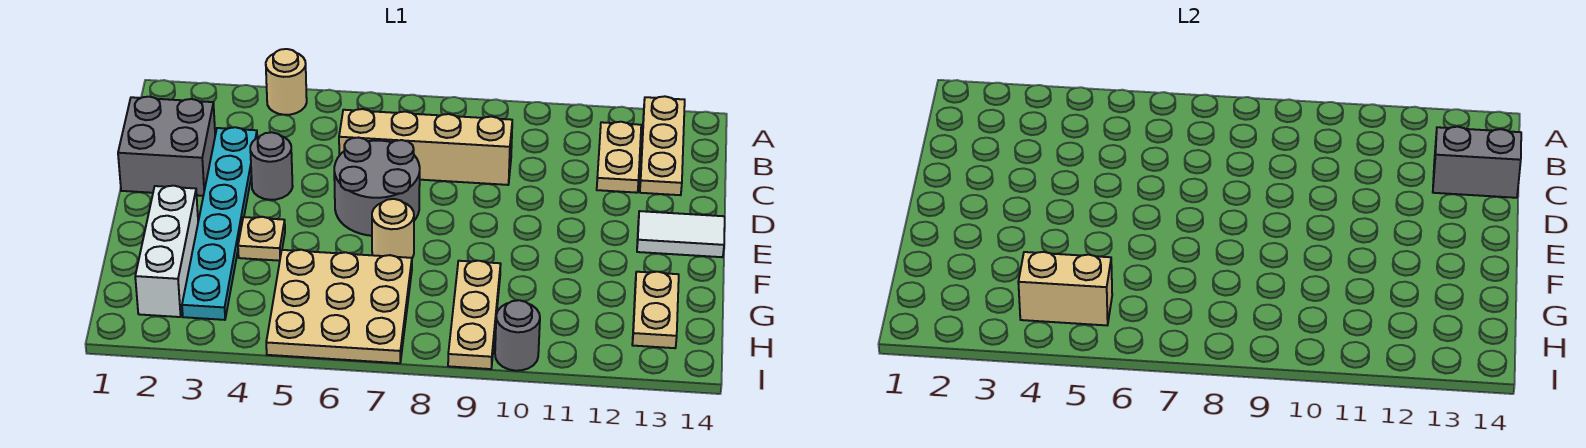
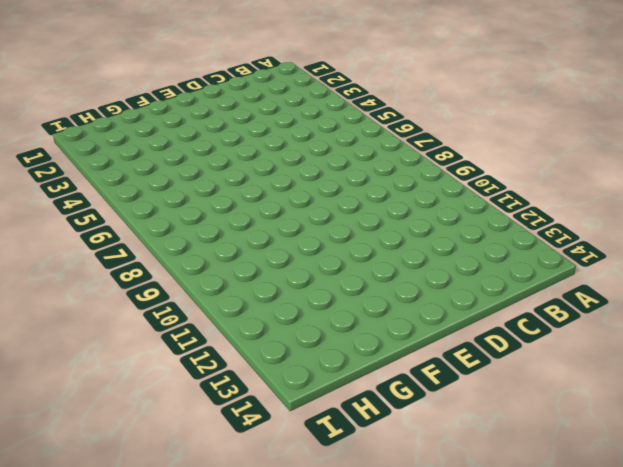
none -> tan round brick A4 level 1
none -> tan plate A13:C13 level 1
none -> tan plate B12:C12 level 1

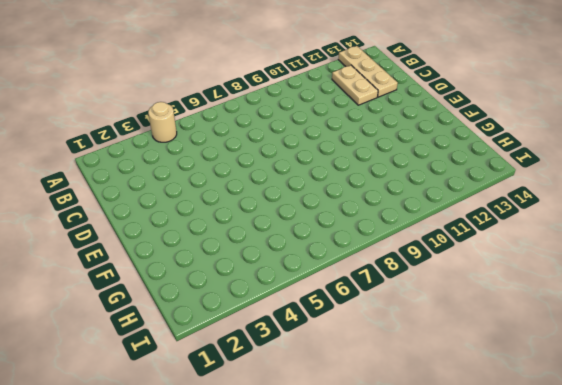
none -> grey brick C1:D2 level 1
none -> cyan plate C3:H3 level 1
none -> tan brick C6:C9 level 1

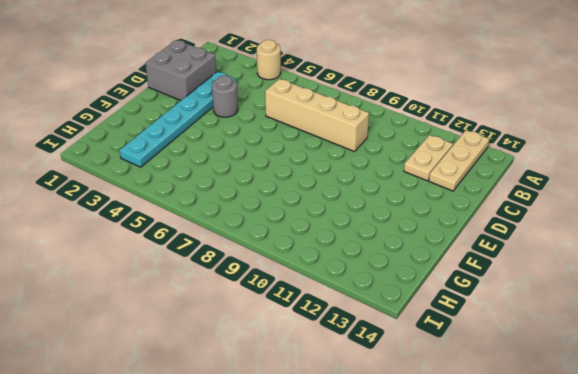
none -> grey round brick D6:E7 level 1
none -> white tile E13:E14 level 1
none -> white brick F2:H2 level 1

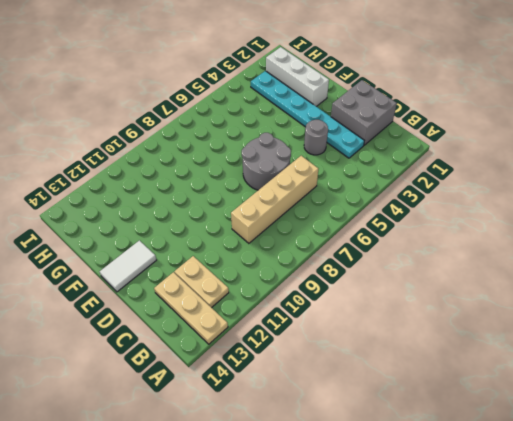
none -> tan round brick A4 level 1
none -> tan plate F4 level 1
none -> tan round brick F7 level 1

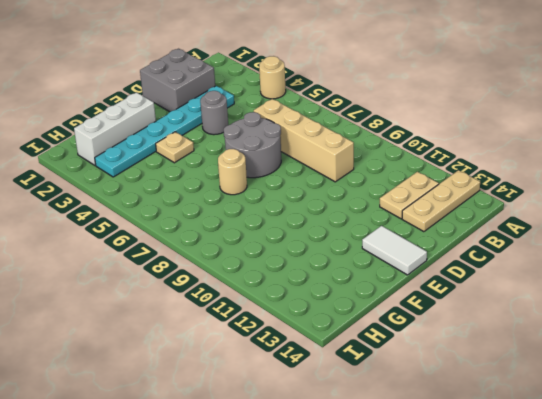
none -> tan plate G5:I7 level 1
none -> tan plate G9:I9 level 1
none -> tan plate G13:H13 level 1

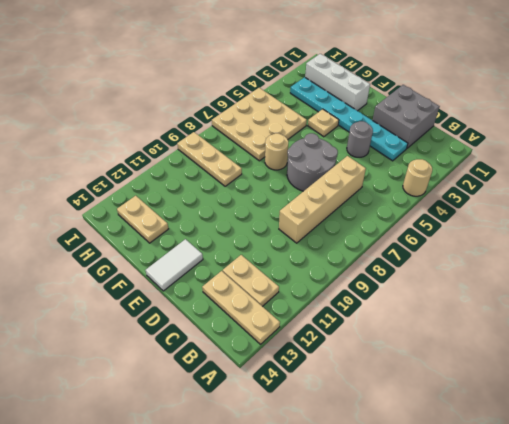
none -> grey round brick I10 level 1
none -> grey brick C13:C14 level 2
none -> tan brick H4:H5 level 2

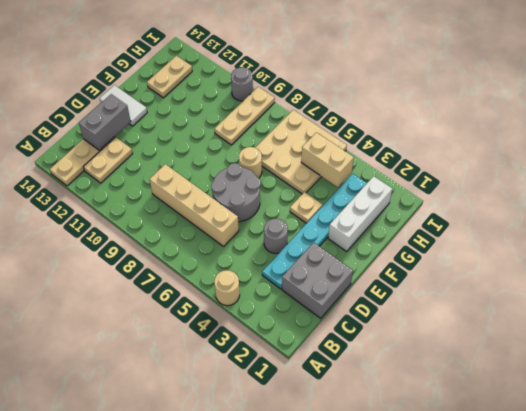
grey brick C13:D13 level 2 -> grey brick C13:C14 level 2

